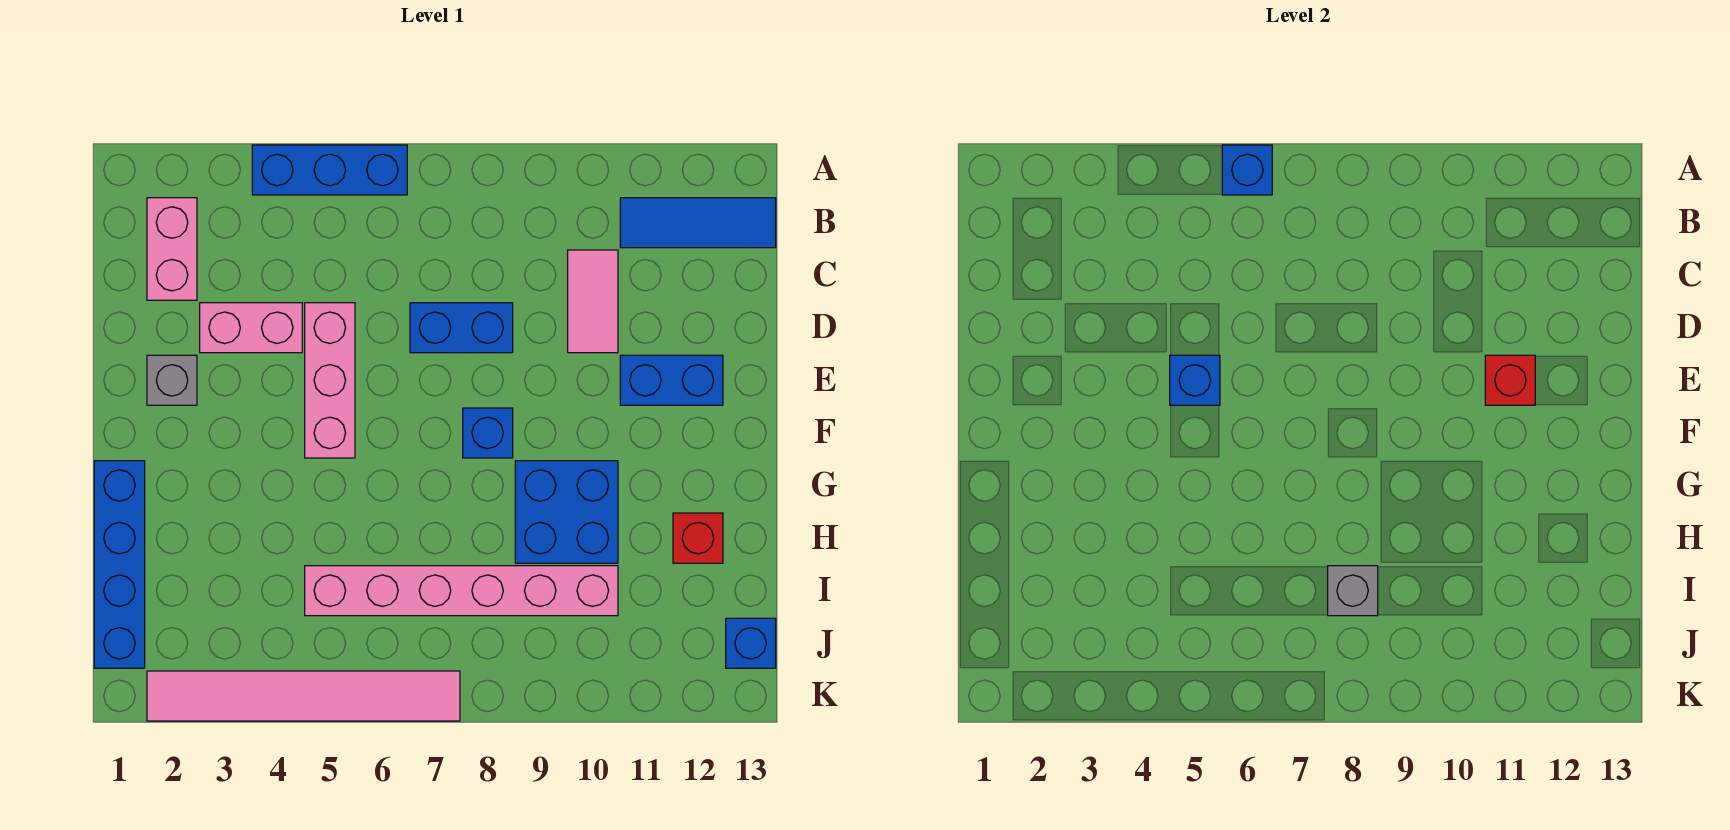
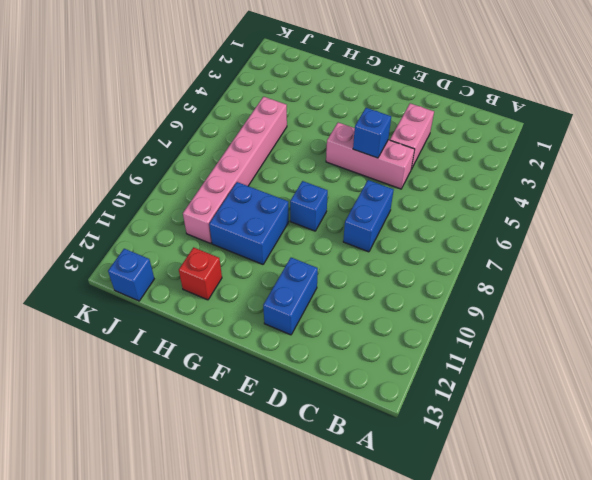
none -> blue brick A4:A6 level 1
none -> pink brick B2:C2 level 1
none -> blue tile B11:B13 level 1

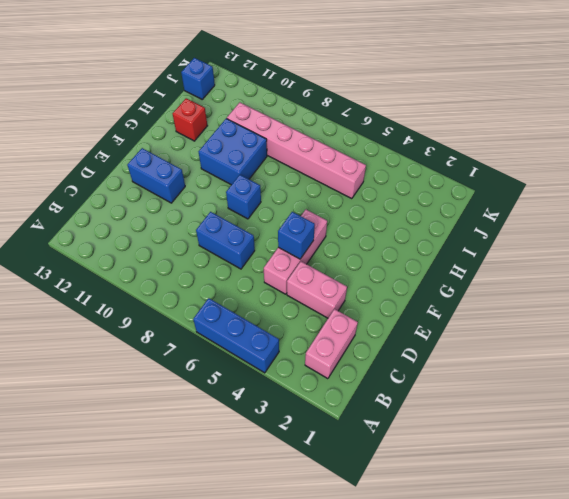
none -> blue tile B11:B13 level 1
none -> pink tile C10:D10 level 1
none -> grey brick E2 level 1

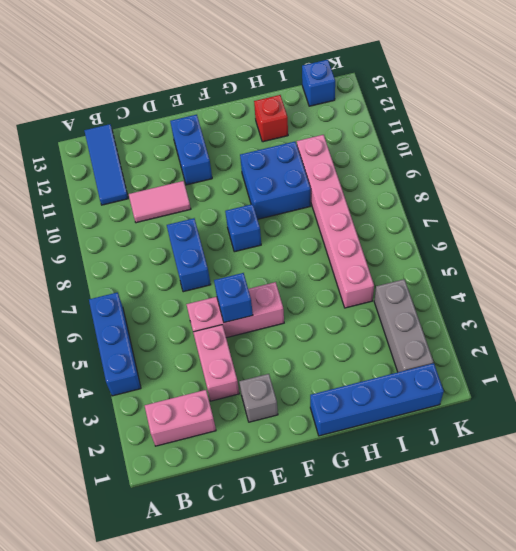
grey brick J2:J4 level 1 -> none
none -> pink tile K2:K7 level 1
none -> blue brick A6 level 2
none -> red brick E11 level 2

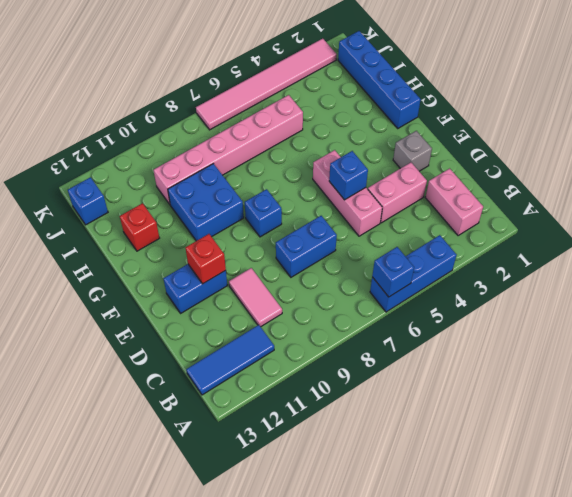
none -> grey brick I8 level 2

